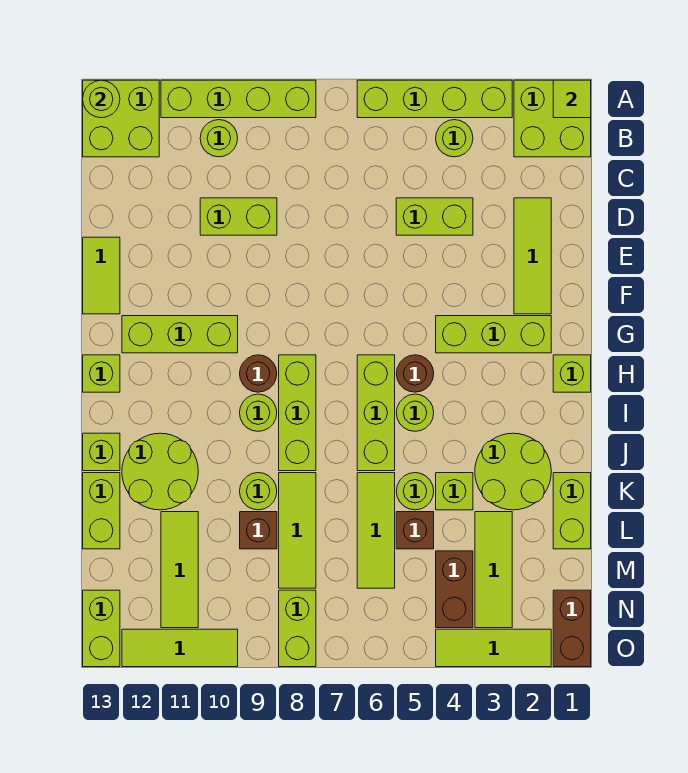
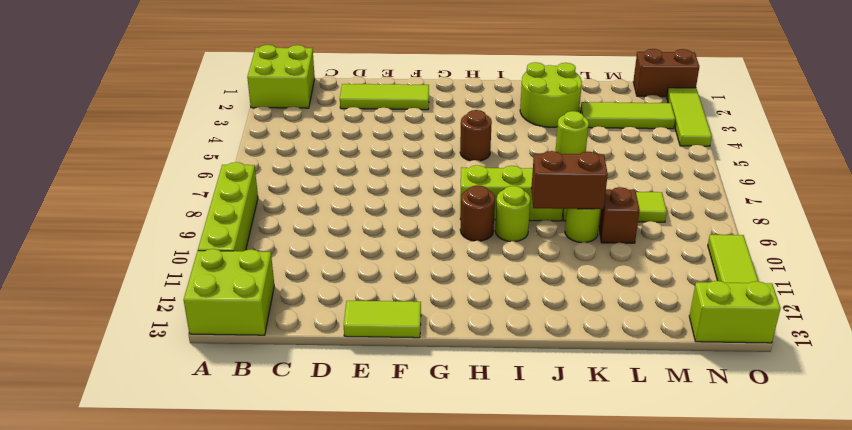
brown brick J9:K9 level 2 -> brown brick M4:N4 level 1
none -> lime brick A3:A6 level 1
none -> lime round brick B4 level 1
none -> lime round brick B10 level 1
none -> lime brick D4:D5 level 1

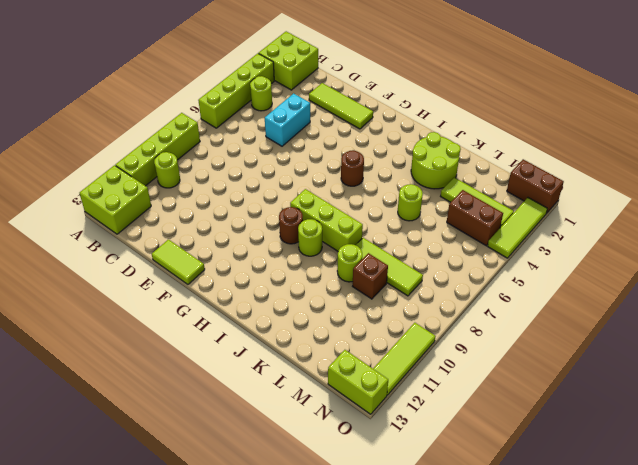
cyan brick D4:D5 level 1 -> lime brick D4:D5 level 1
none -> lime brick D9:D10 level 1
none -> lime brick G2:G4 level 1
none -> lime brick G10:G12 level 1
none -> lime brick H1 level 1

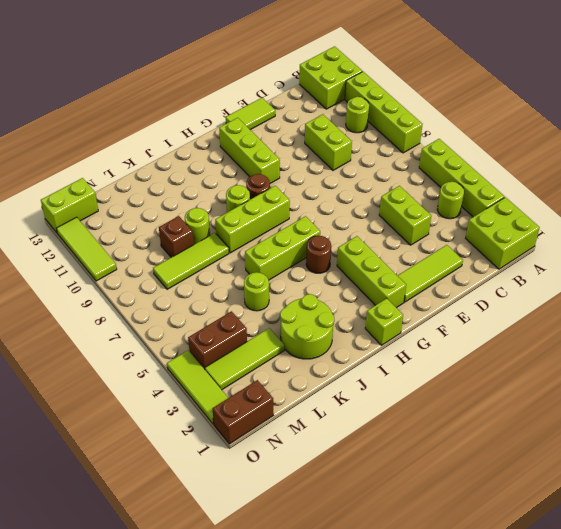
none -> lime brick H13 level 1
none -> lime round brick I5 level 1
none -> lime round brick J11:K12 level 1
none -> lime brick J13 level 1

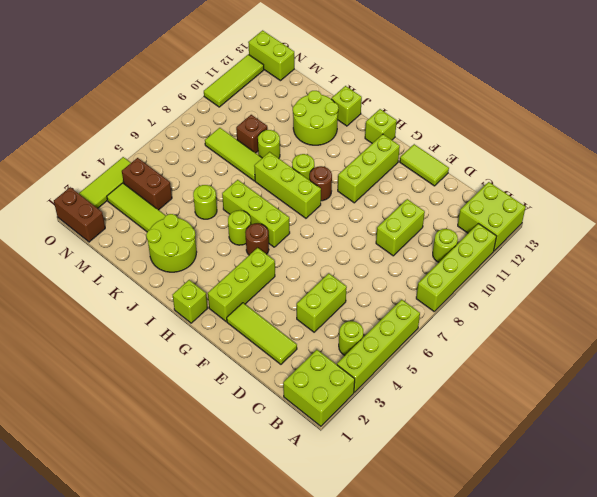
none -> lime brick K1:L1 level 1
none -> lime brick K4 level 1
none -> lime tile K6:M6 level 1
none -> lime brick K13:L13 level 1

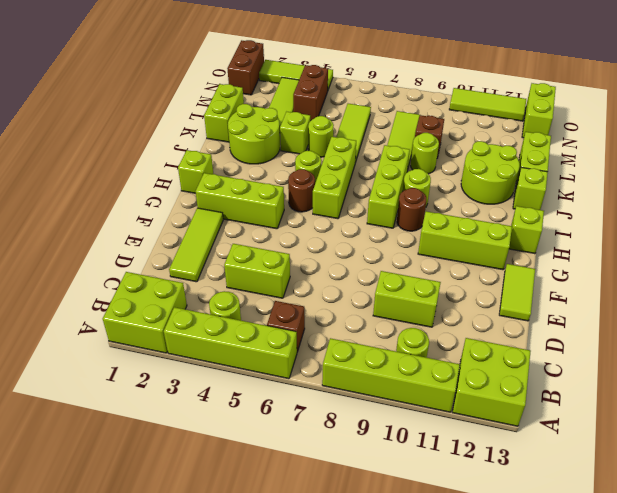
brown brick B6 level 1 -> brown brick L5 level 1
none -> lime tile L11:N11 level 1
none -> lime brick N8:O8 level 1
none -> lime tile A1 level 2
none -> lime round brick A13 level 2

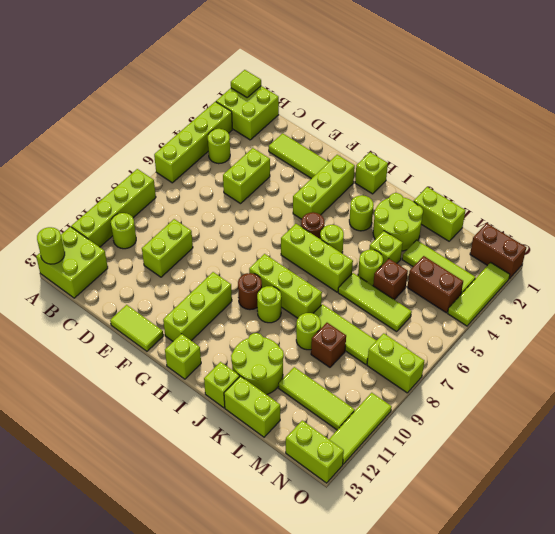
lime round brick I3 level 1 -> none

